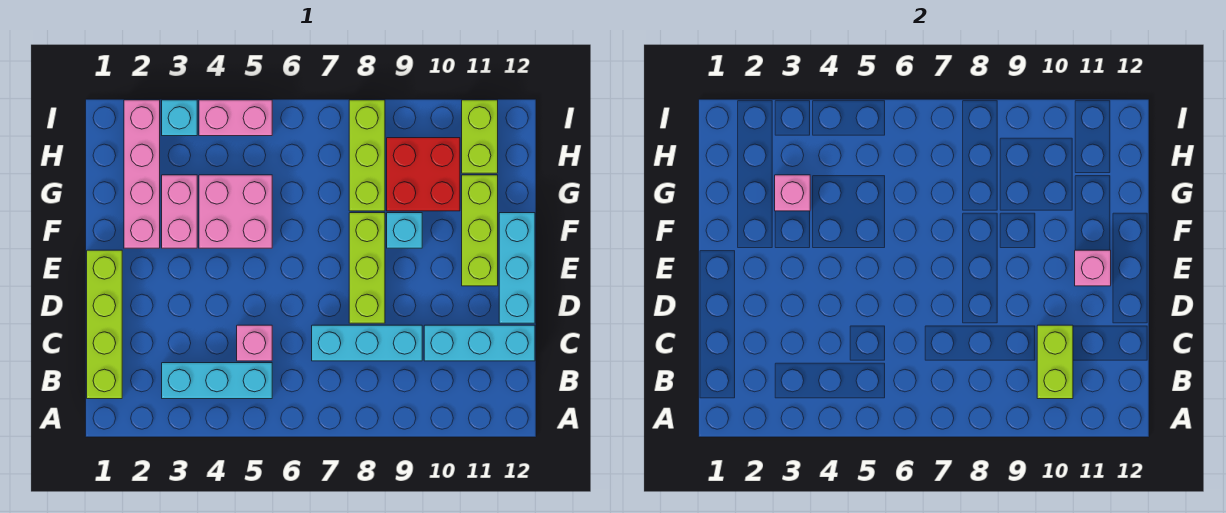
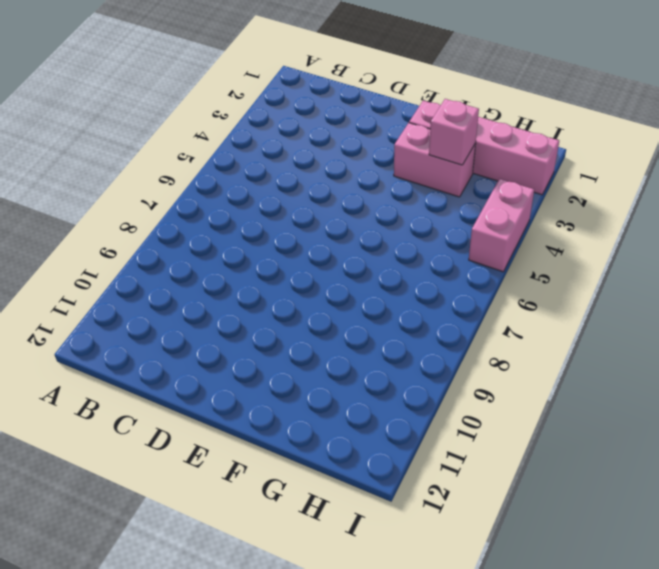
none -> lime brick B1:E1 level 1
none -> cyan brick B3:B5 level 1
none -> pink brick C5 level 1

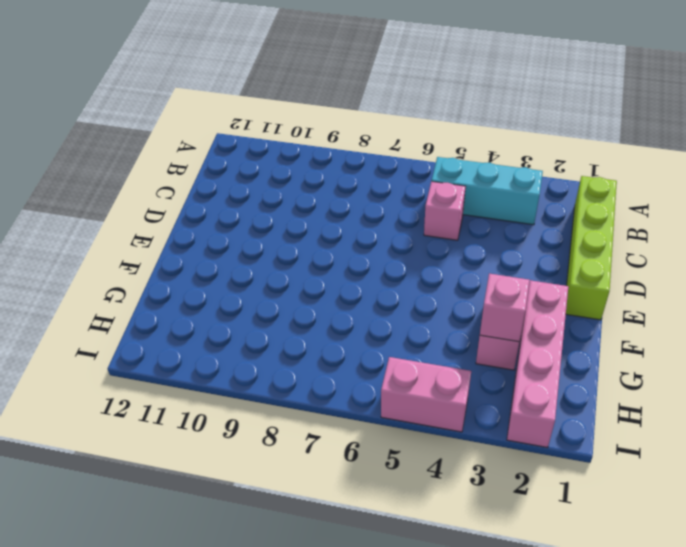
none -> cyan brick C7:C9 level 1
none -> cyan brick C10:C12 level 1
none -> lime brick D8:F8 level 1

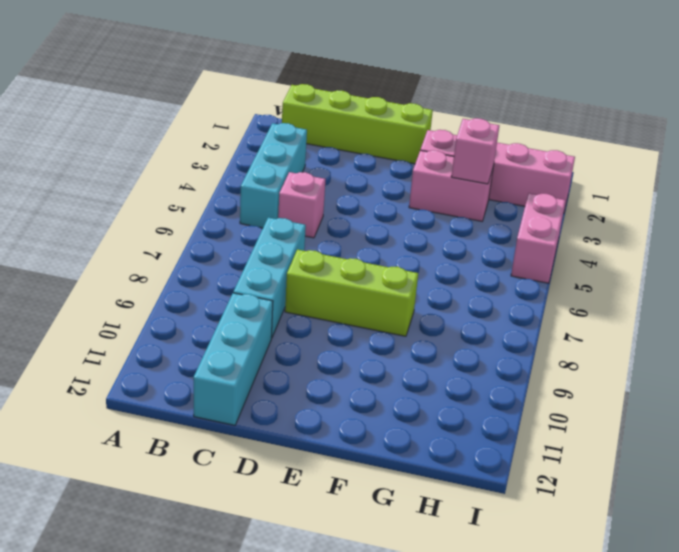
none -> cyan brick D12:F12 level 1
none -> lime brick E11:G11 level 1
none -> pink brick F4:G5 level 1

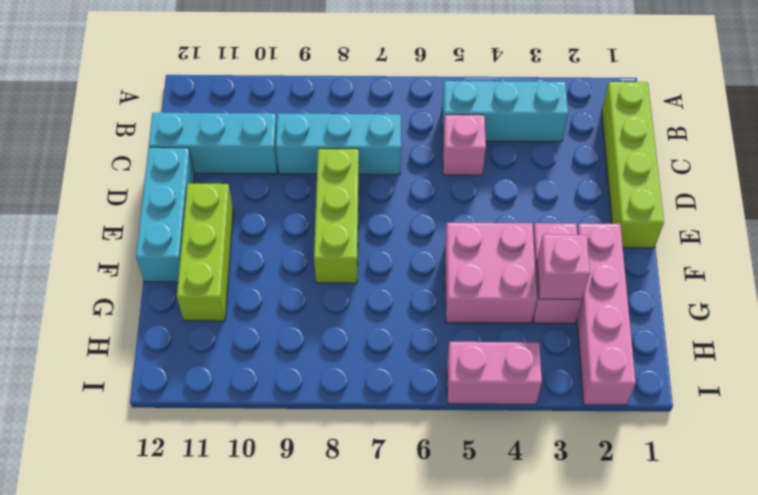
none -> cyan brick F9 level 1
none -> lime brick G8:I8 level 1
none -> red brick G9:H10 level 1

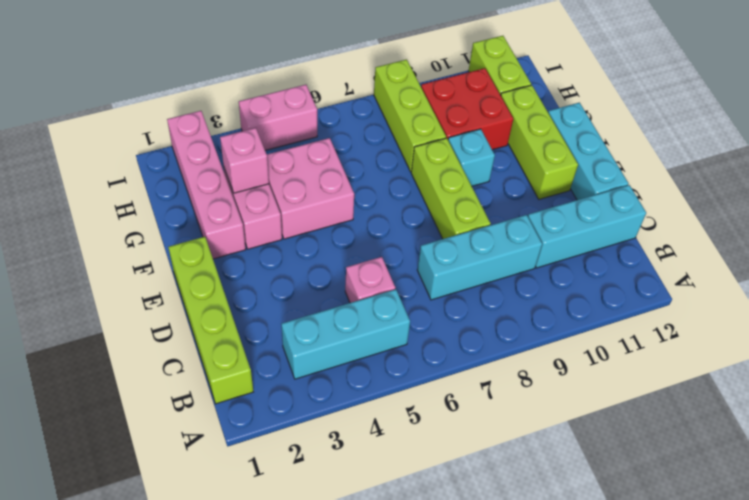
none -> cyan brick I3 level 1
none -> lime brick B10:C10 level 2
none -> pink brick E11 level 2

